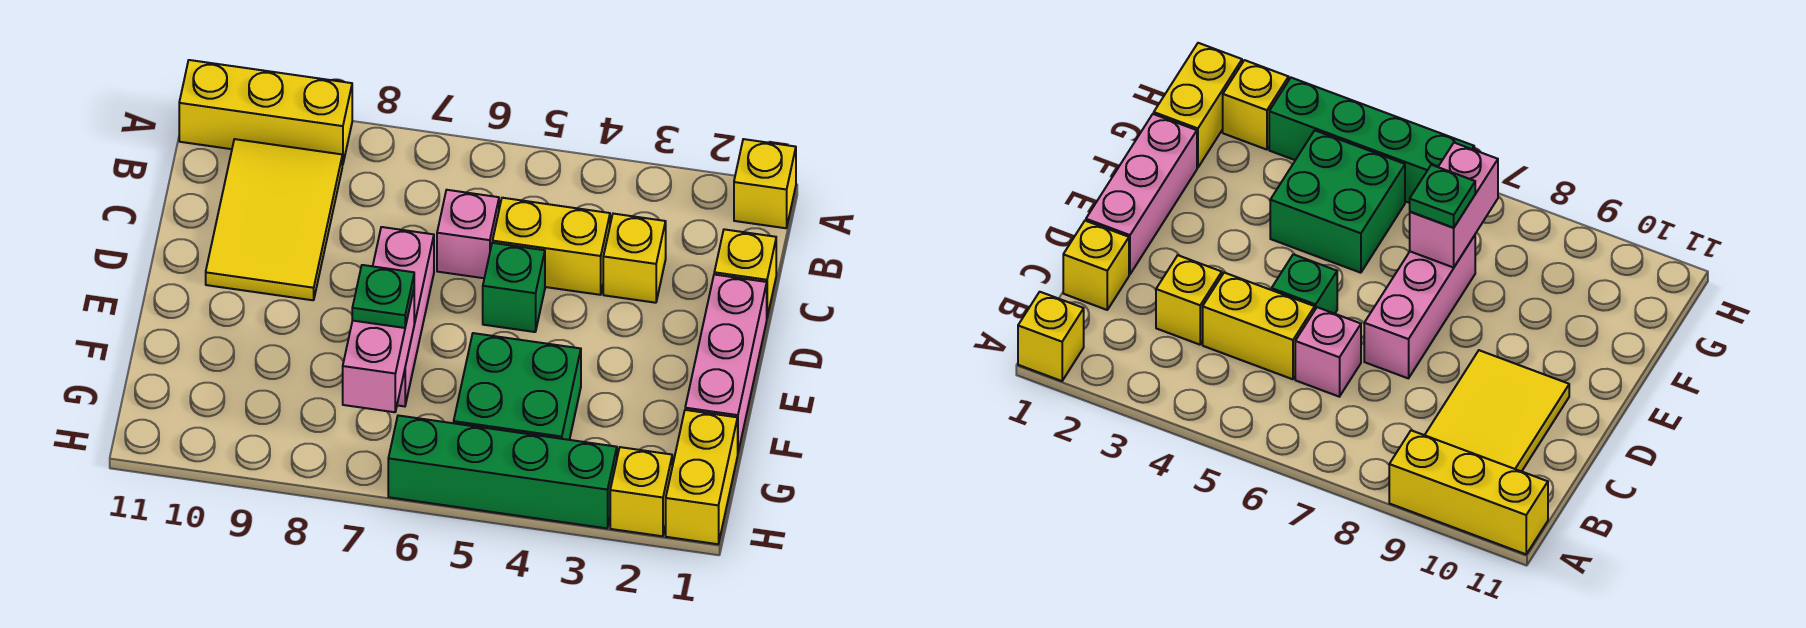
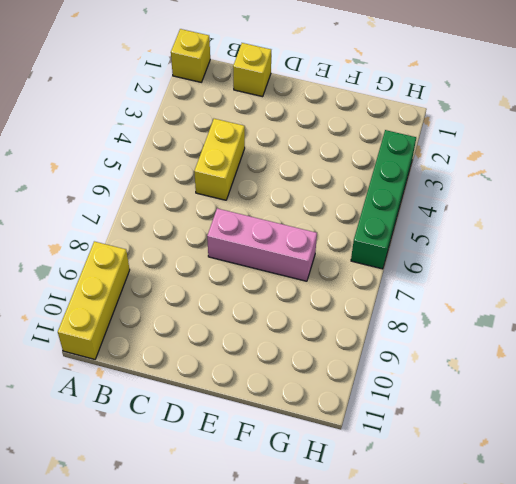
none -> yellow tile B9:D10 level 1
none -> yellow brick C3 level 1
none -> pink brick C6 level 1

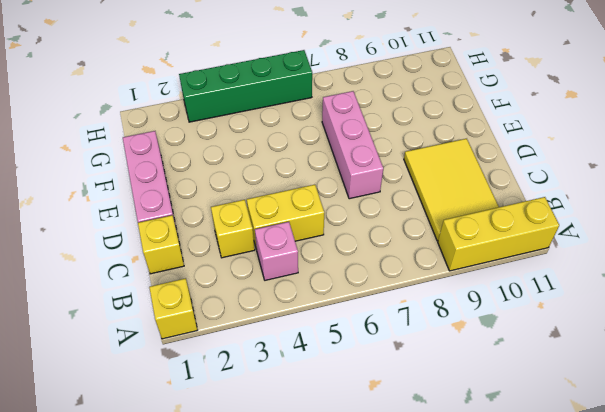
pink brick B4 level 1 -> pink brick C6 level 1
none -> green brick D5 level 1
none -> green brick F4:G5 level 1
none -> yellow brick G1:H1 level 1

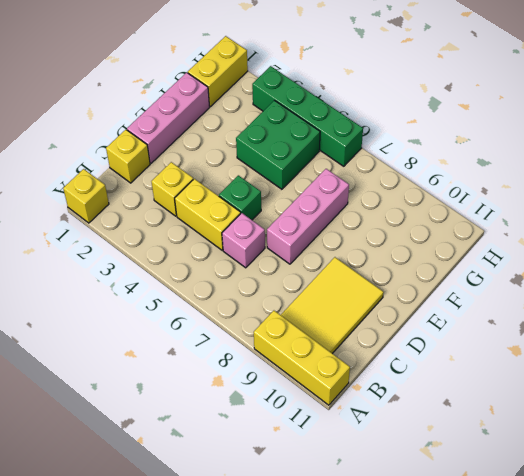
none -> yellow brick H2 level 1
none -> pink brick F7:G7 level 2
none -> green plate F7 level 3

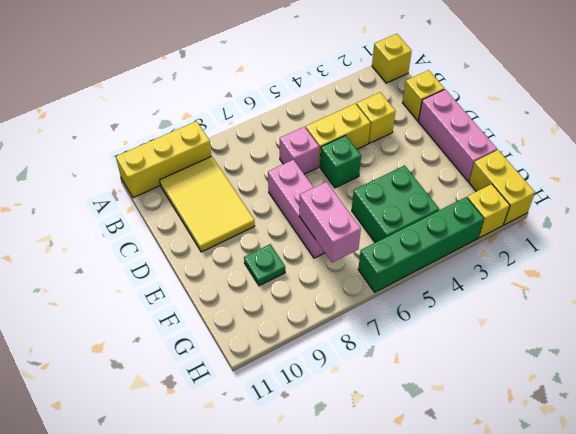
green plate F9 level 1 -> green plate F7 level 3

